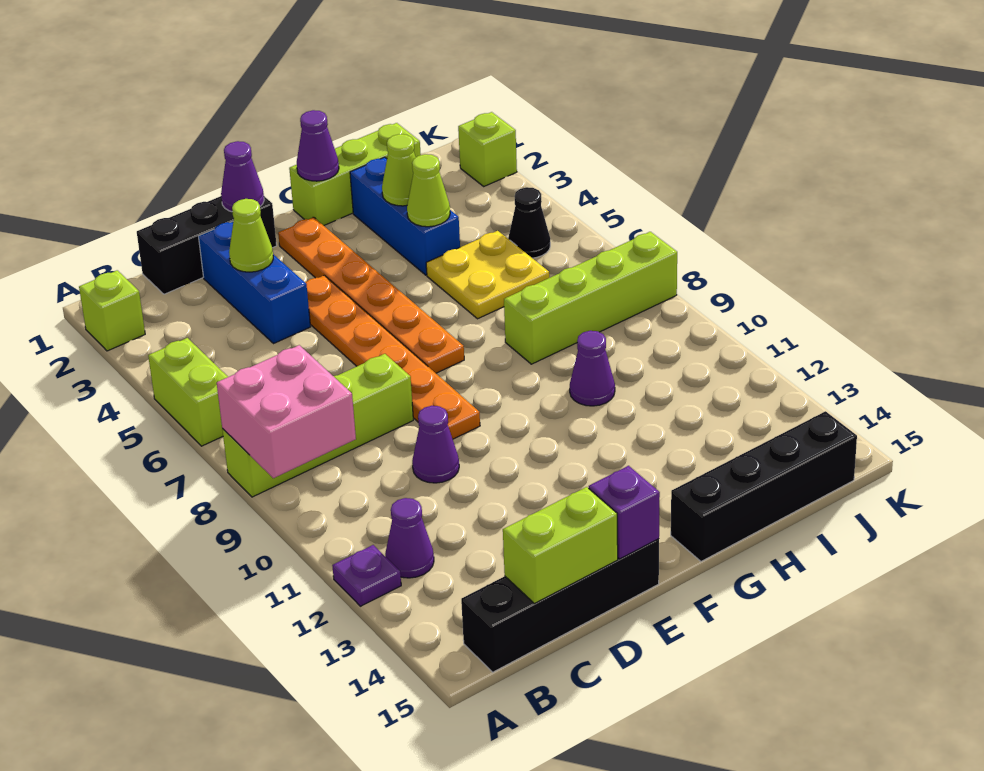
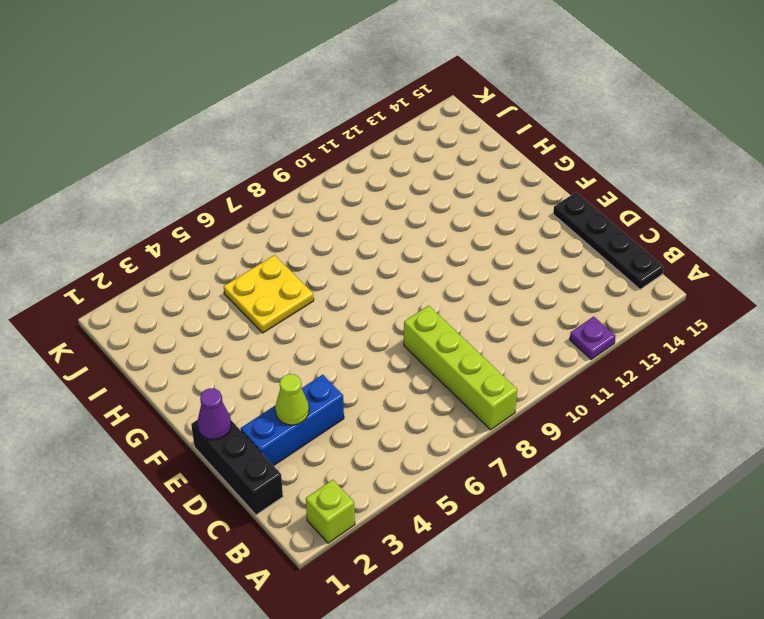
black plate B15:E15 level 1 -> black brick B15:E15 level 1
none -> lime brick A5:A6 level 1
none -> purple cone B12 level 1
none -> purple cone D10 level 1

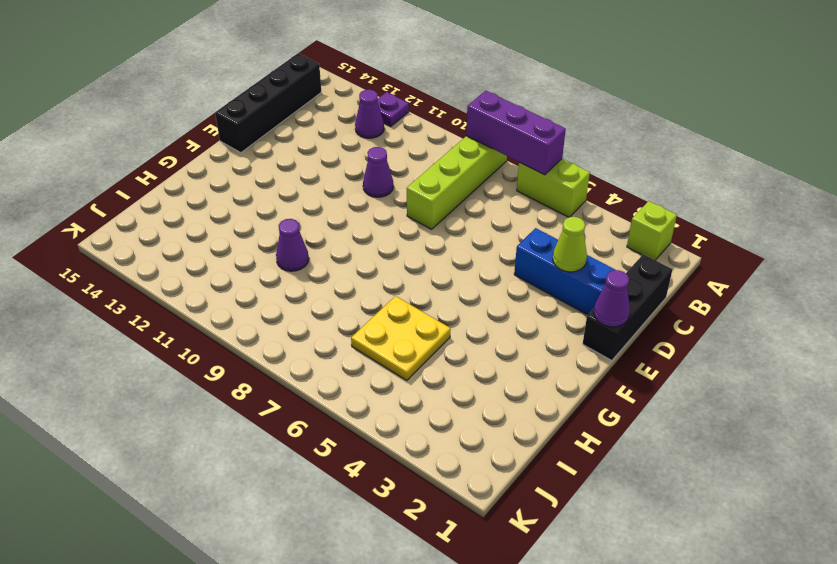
purple brick A6:A8 level 2 -> pink brick A8:B9 level 2
none -> orange plate E4:E9 level 1
none -> orange plate F2:F7 level 1
none -> lime brick G1:I1 level 1

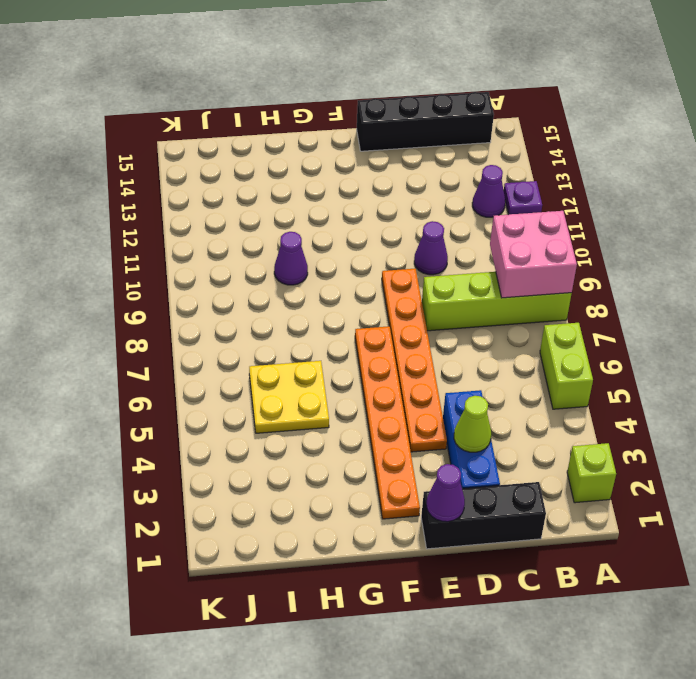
none -> lime brick G1:I1 level 1
none -> black brick G15:J15 level 1
none -> blue brick H2:H4 level 1

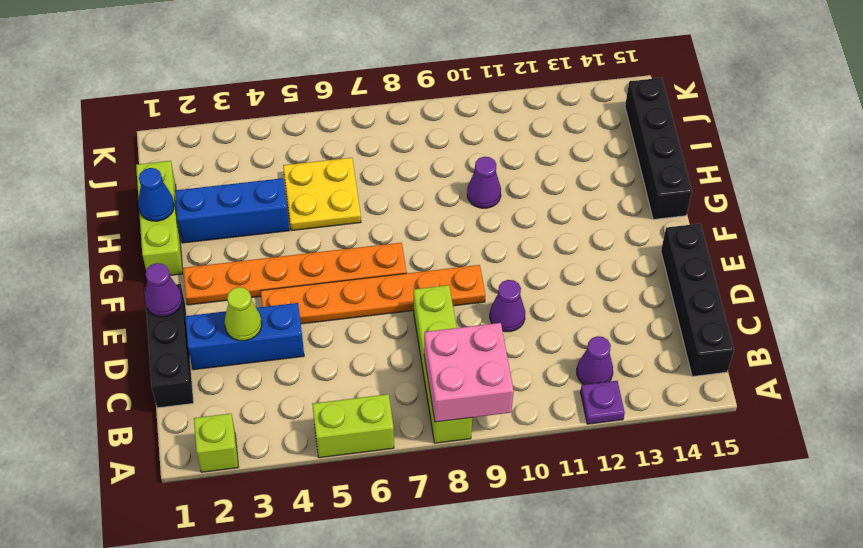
blue cone H1 level 2 -> none
none -> lime brick H8:K8 level 1
none -> black cone J5 level 1
none -> lime brick K2 level 1

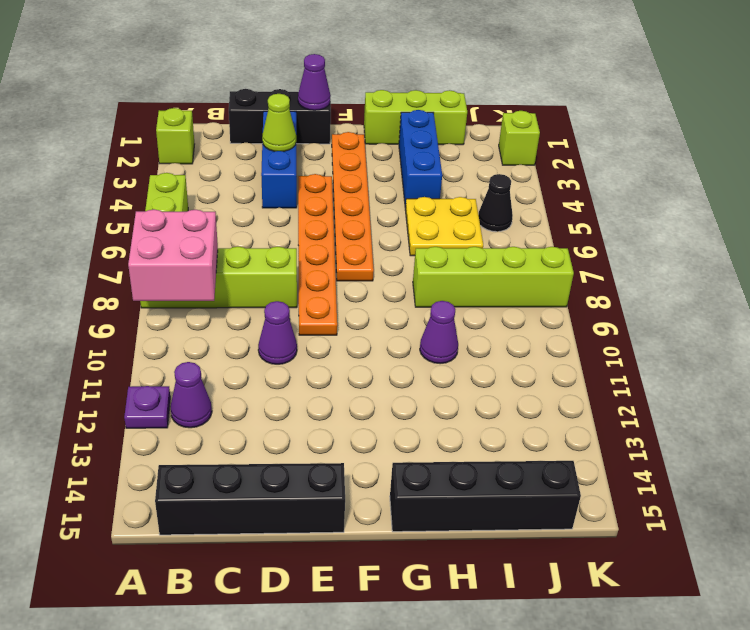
none -> lime brick C15:D15 level 2
none -> purple brick E15 level 2
none -> purple cone G1 level 2

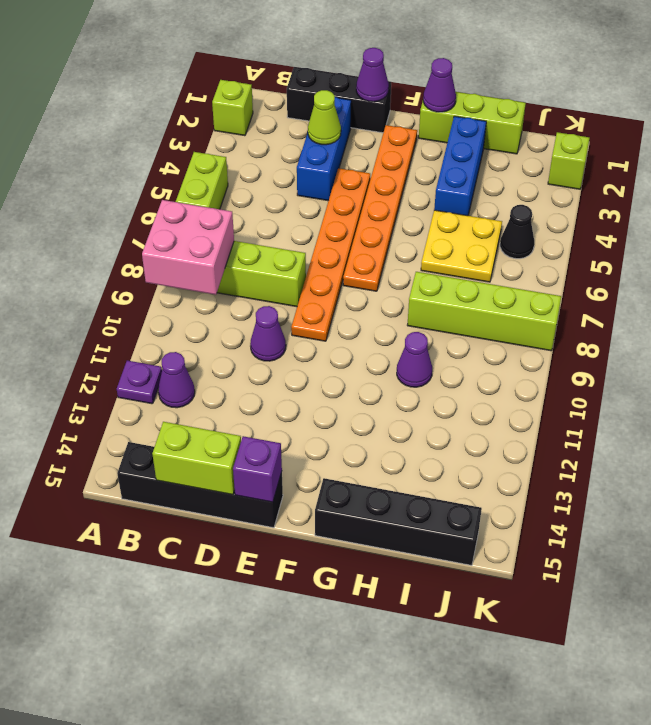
none -> lime cone H3 level 2
none -> lime cone H4 level 2

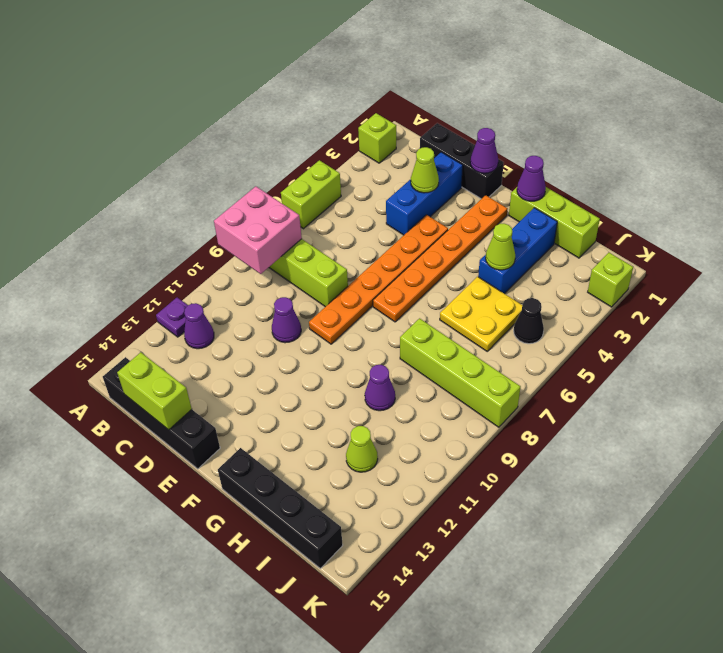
lime cone I12 level 1 -> lime cone H3 level 2
none -> purple brick E15 level 2

